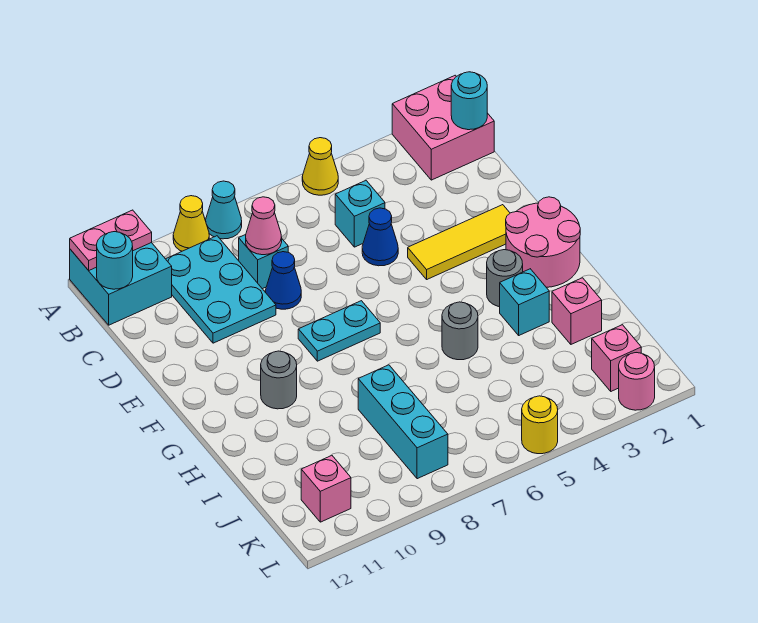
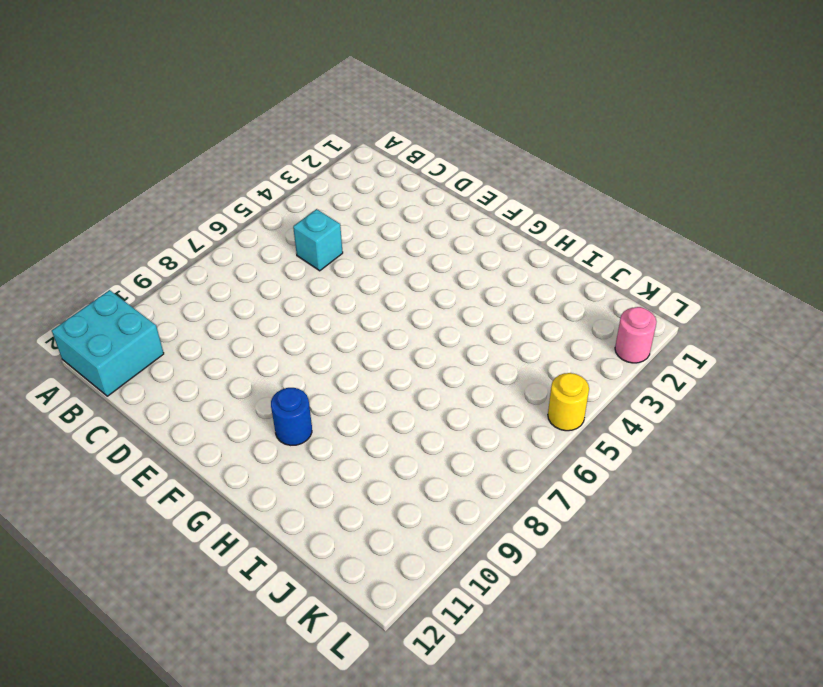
blue round brick G10 level 1 -> grey round brick G10 level 1
none -> pink brick A1:B2 level 1
none -> yellow cone A5 level 1
none -> cyan cone A8 level 1

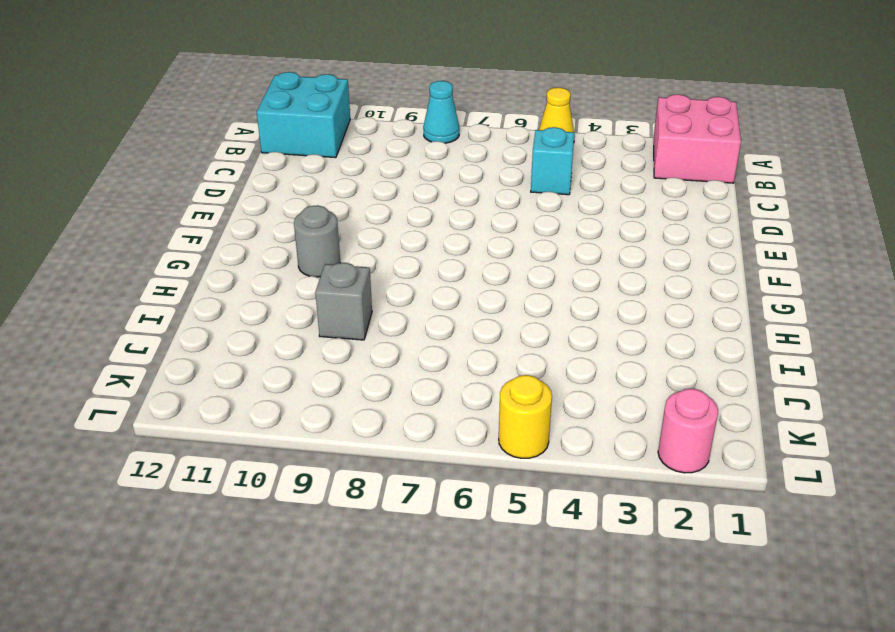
grey brick I9 level 1 -> none
none -> yellow cone A9 level 1
none -> cyan plate B9:D10 level 1
none -> cyan brick C8 level 1

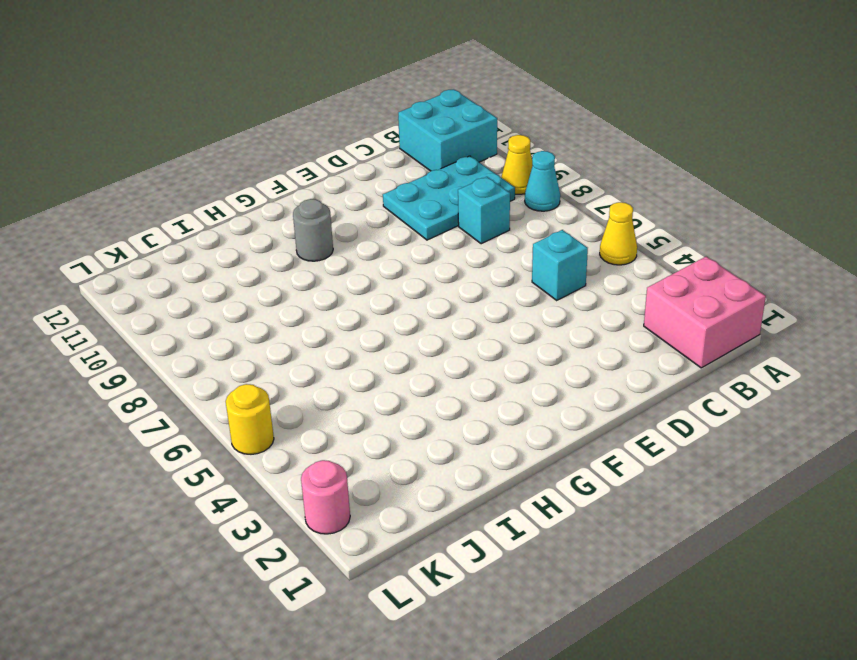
none -> blue cone D5 level 1
none -> blue cone D8 level 1
none -> yellow tile E2:E4 level 1

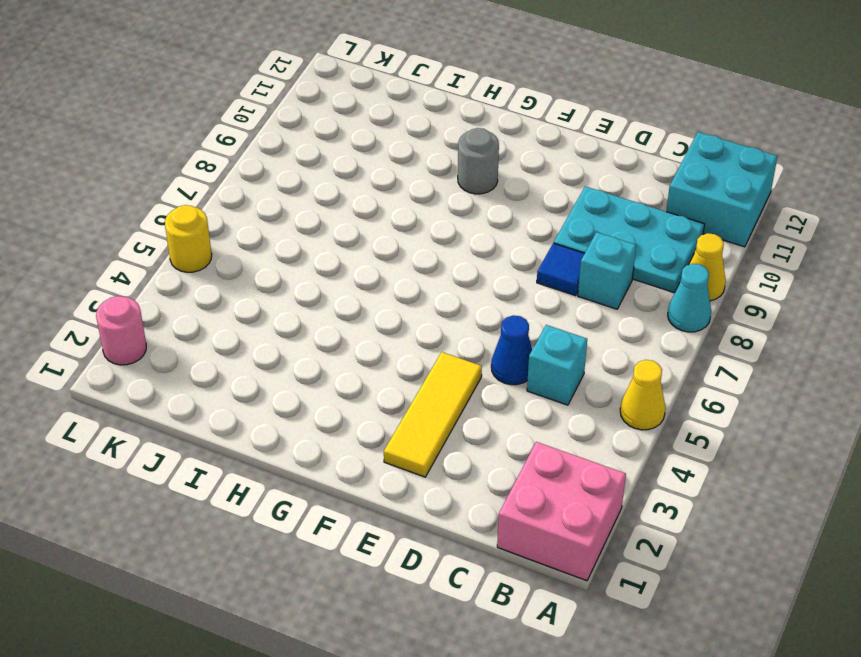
blue tile D8 level 1 -> blue cone D8 level 1
none -> pink round brick F1:G2 level 1
none -> cyan plate F7:F8 level 1
none -> grey round brick G3 level 1

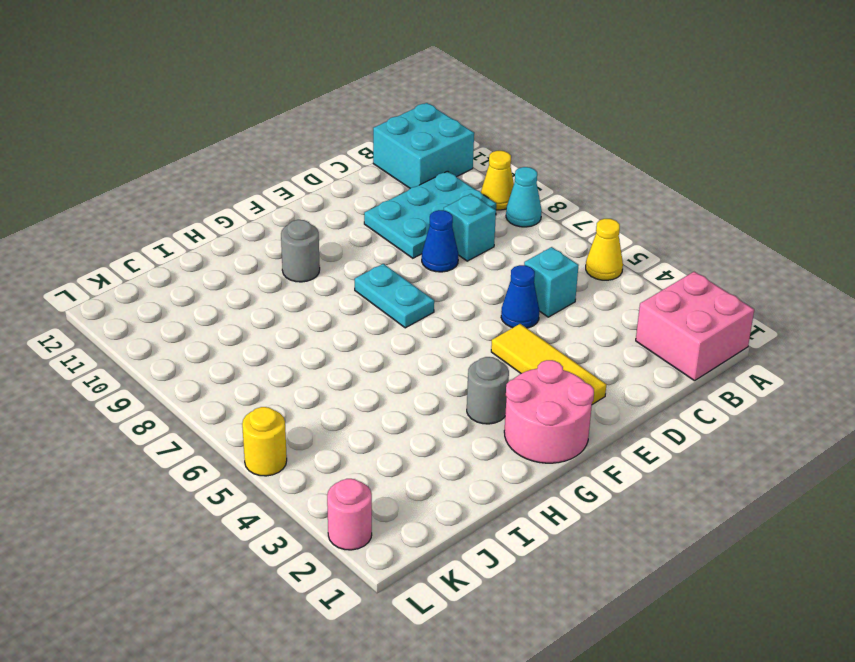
none -> cyan brick H3 level 1
none -> grey round brick H5 level 1
none -> pink brick I2 level 1

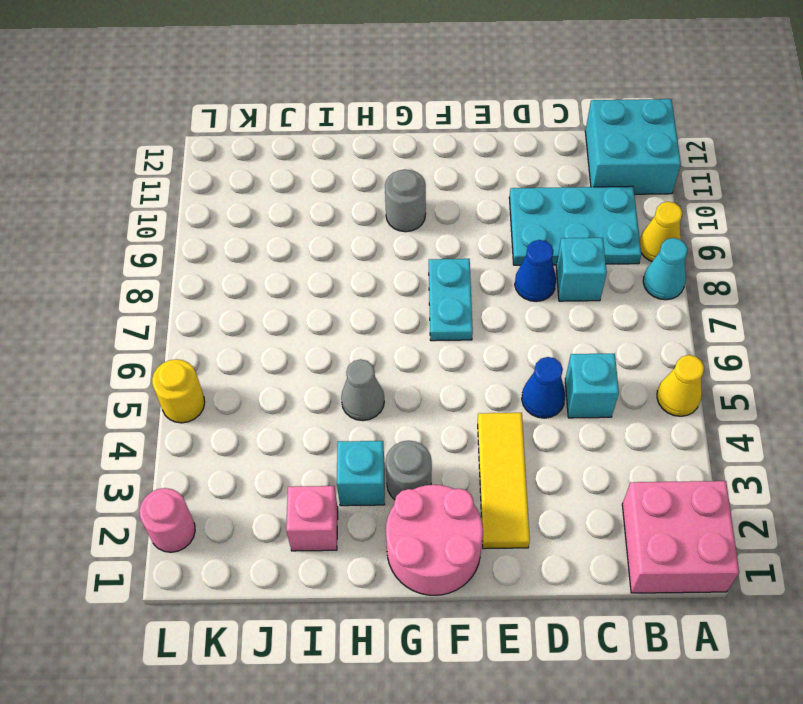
grey cone H5 level 1 -> grey round brick H5 level 1
none -> cyan brick I8:K8 level 1
none -> pink brick K2 level 1
none -> pink brick K11 level 1

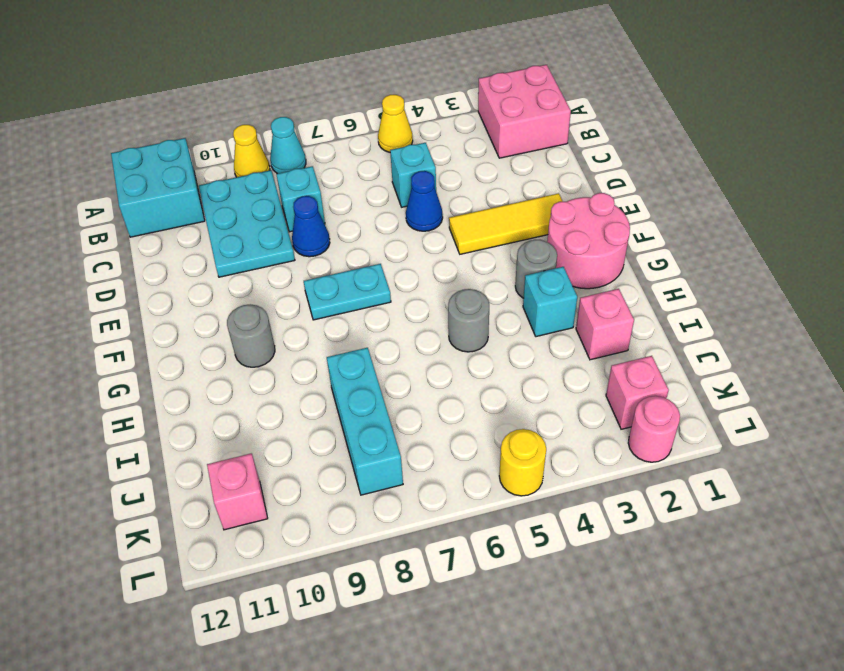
none -> pink plate A11:A12 level 2
none -> cyan round brick B1 level 2
none -> cyan round brick B12 level 2

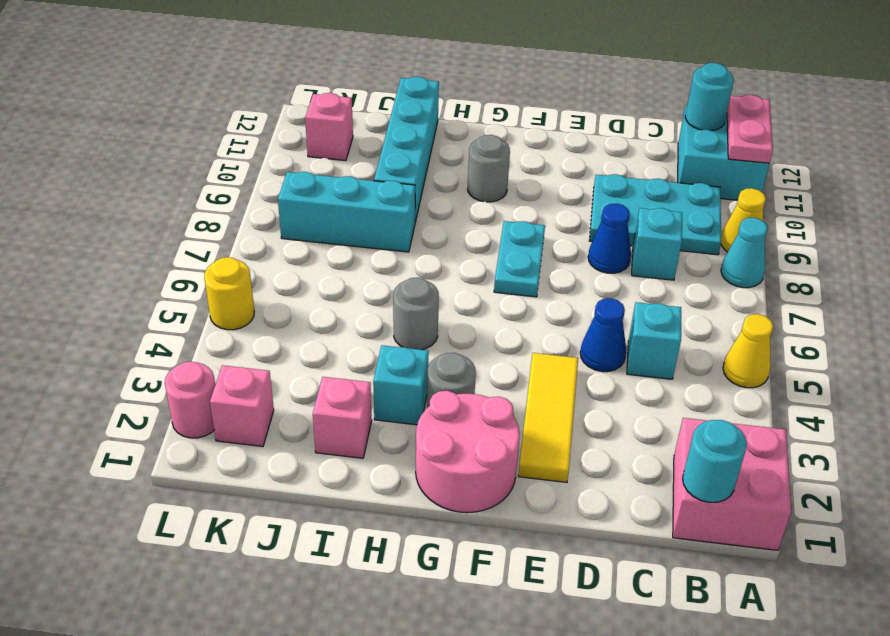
cyan brick I9:I12 level 1 -> none
none -> pink cone C8 level 2

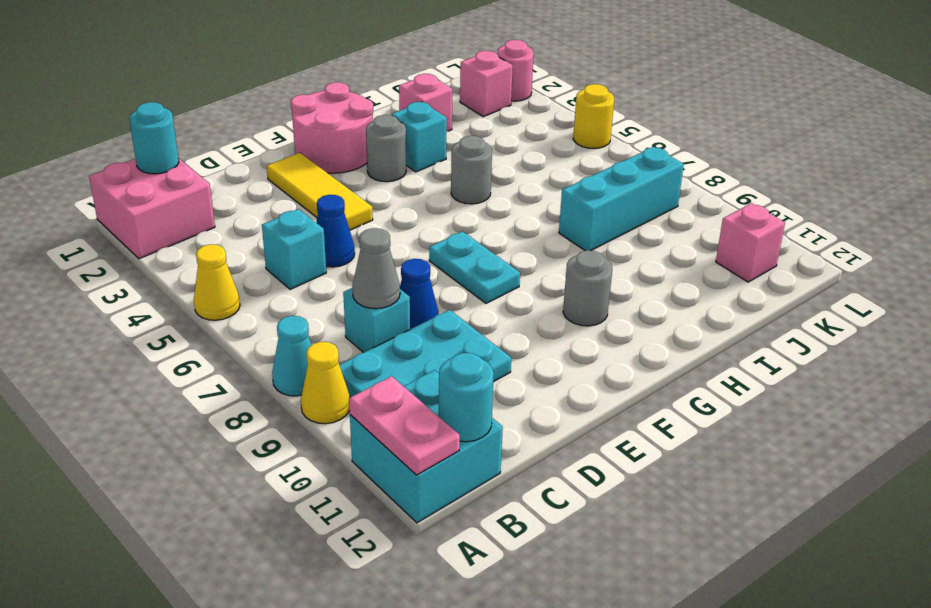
grey cone C8 level 2 -> pink cone C8 level 2

